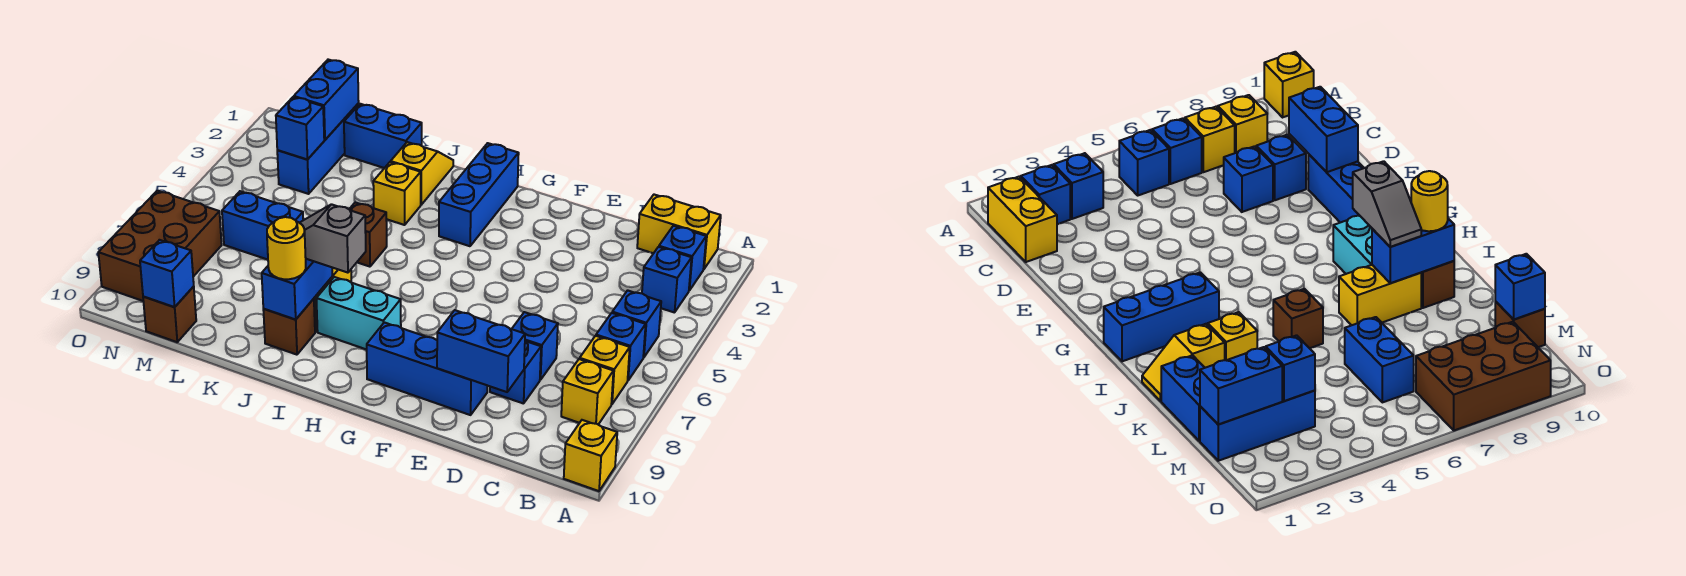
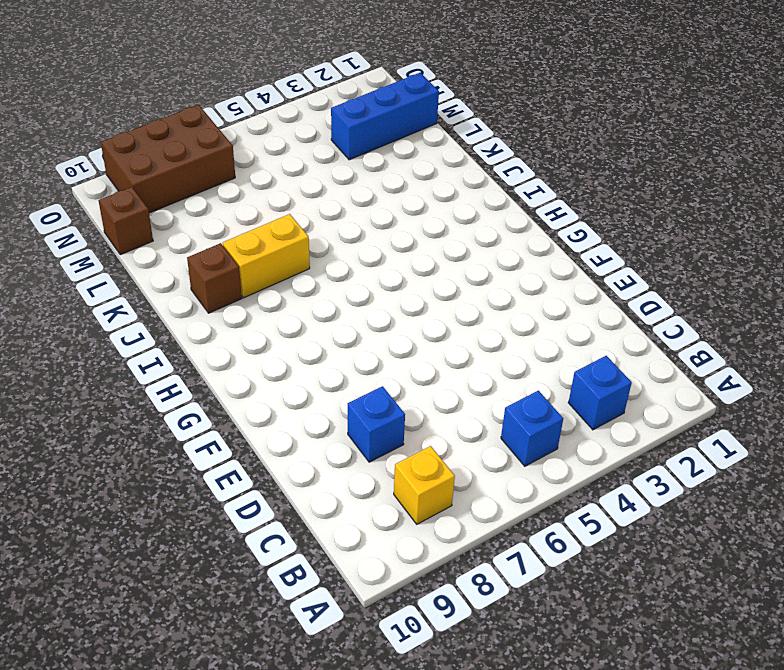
none -> yellow brick A10 level 1
none -> yellow brick B1:C1 level 1
none -> blue brick B2 level 1
none -> blue brick B6 level 1

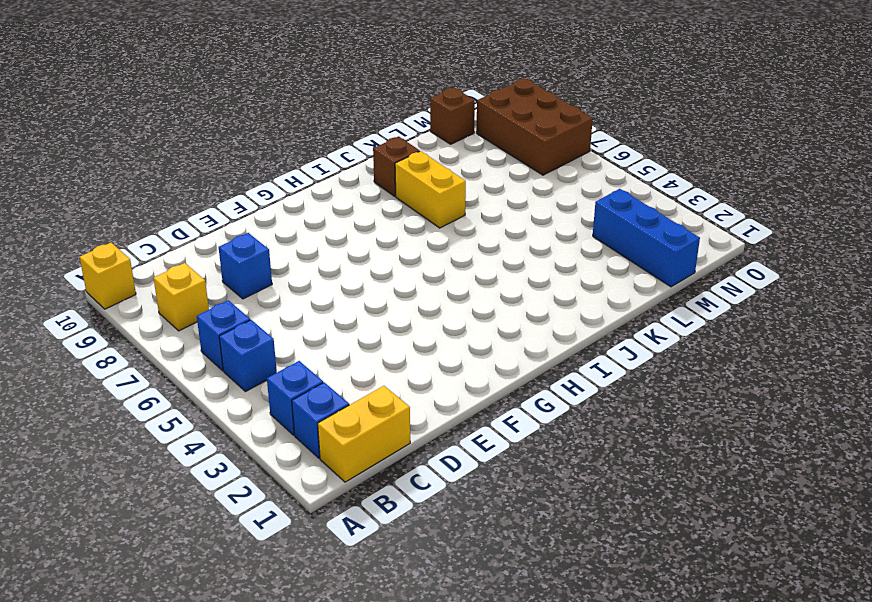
none -> yellow brick B7 level 1
none -> blue brick D7 level 1
none -> blue brick E9:G9 level 1
none -> blue brick H1:H3 level 1

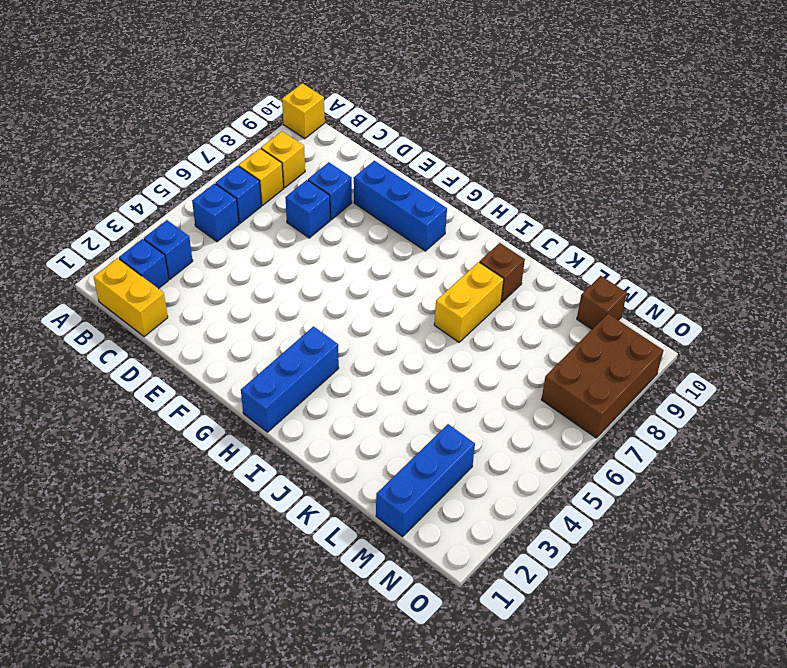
none -> cyan brick H8:I8 level 1
none -> yellow slope J1:J2 level 1 top 2
none -> yellow brick J3 level 1
none -> brown brick J5 level 1

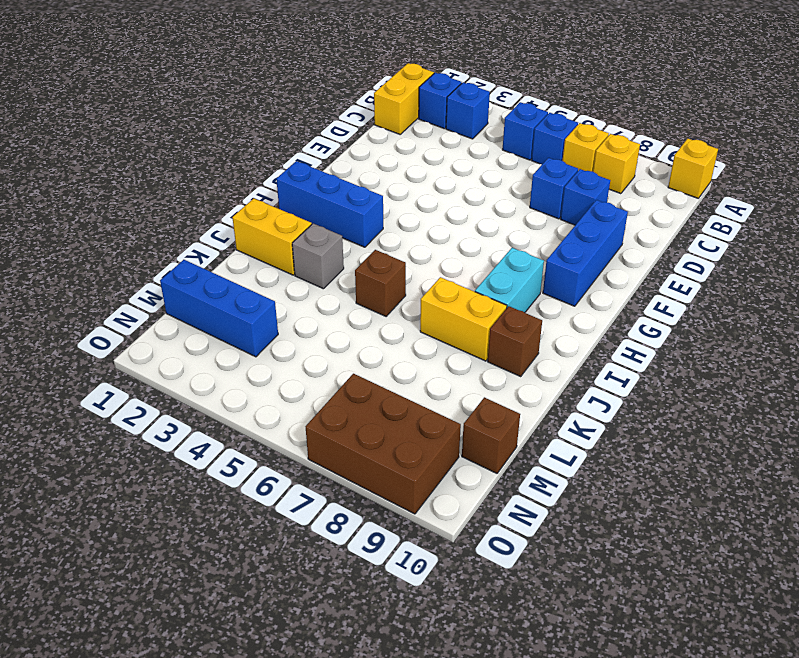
yellow brick J1:J2 level 1 -> yellow slope J1:J2 level 1 top 2
grey brick J3 level 1 -> yellow brick J3 level 1
none -> blue brick K1:L1 level 1
none -> blue brick L6:M6 level 1
none -> blue brick D9:E9 level 2
none -> blue brick J8:J9 level 2

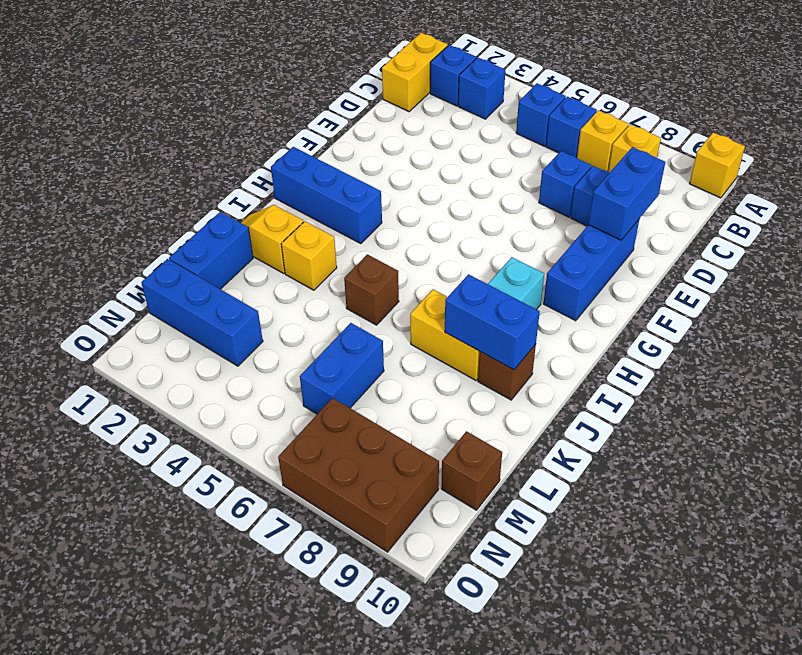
none -> blue brick M1:M2 level 2
none -> blue brick M3 level 2
none -> blue brick M10 level 2
none -> grey slope I8:J8 level 3 top I

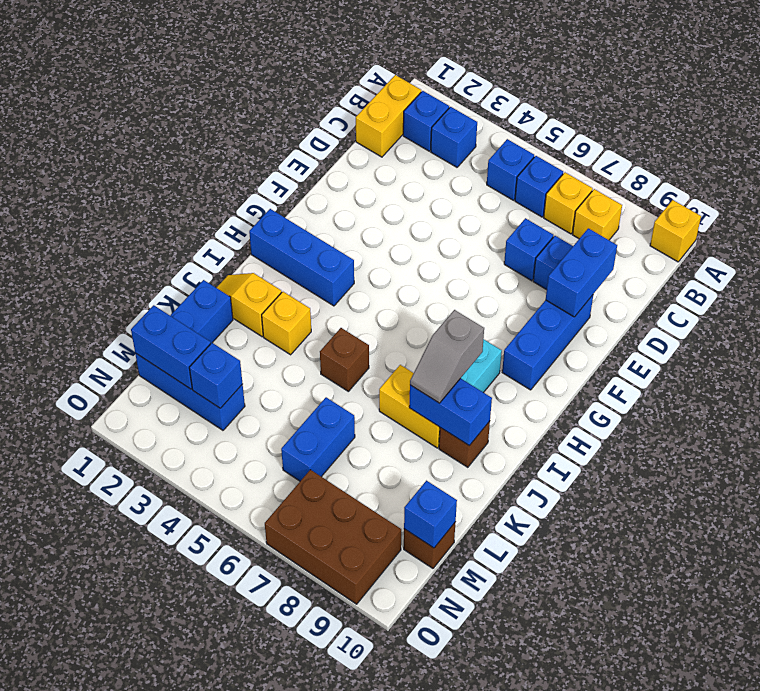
none -> yellow round brick J9 level 3

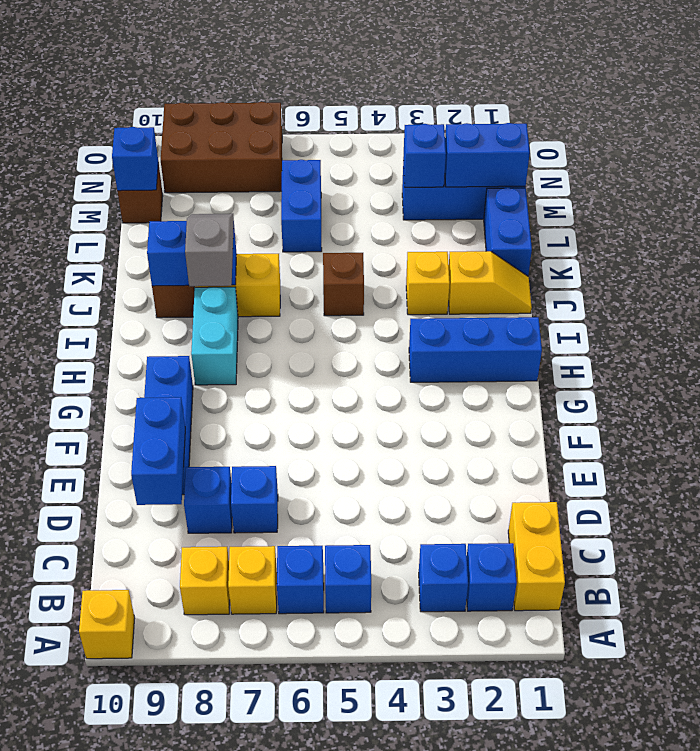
none -> yellow round brick J9 level 3

